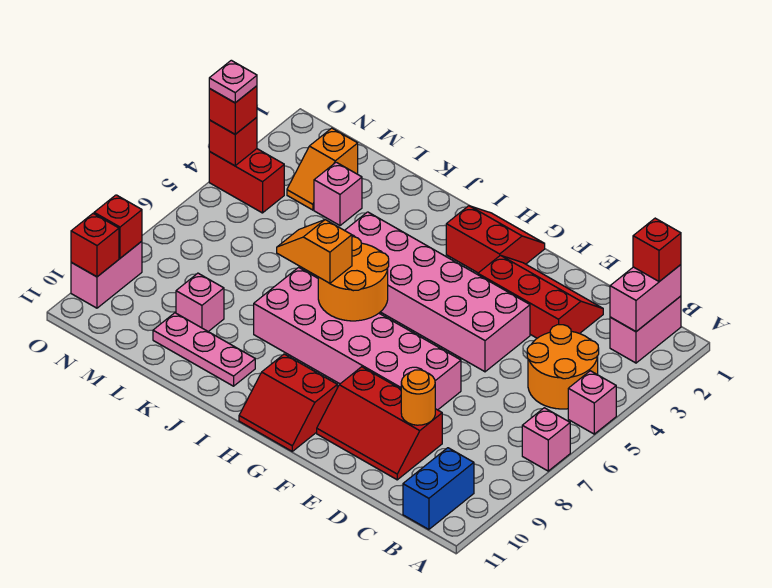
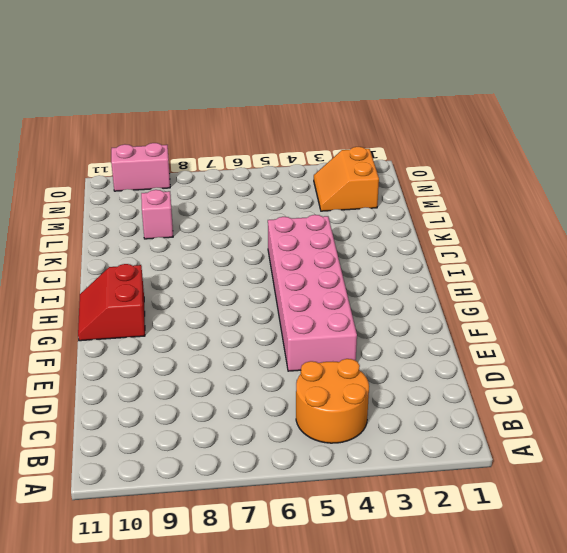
orange slope M2:N3 level 1 top 2 -> orange slope M2:M3 level 1 top 2
none -> pink brick A5 level 1
none -> pink brick A7 level 1
none -> pink brick B1:B2 level 1

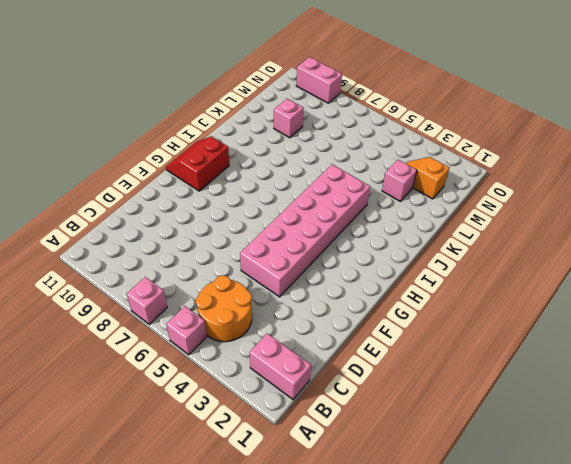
none -> blue brick B10:B11 level 1
none -> red slope D2:F3 level 1 top 3
none -> red slope D9:F10 level 1 top 9

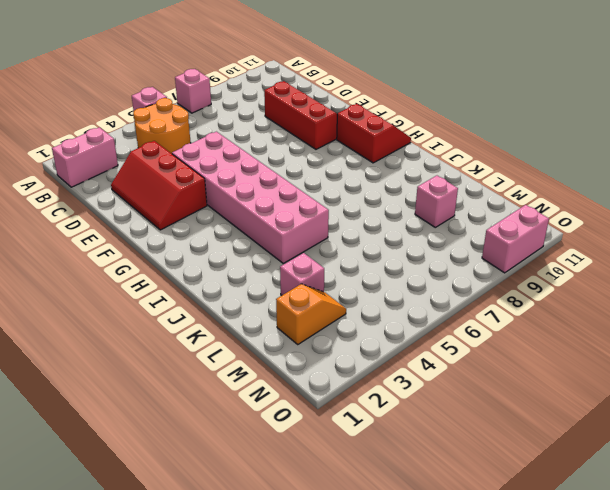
none -> blue brick B10:B11 level 1
none -> pink brick E7:J8 level 1
none -> red slope G1:H2 level 1 top 2

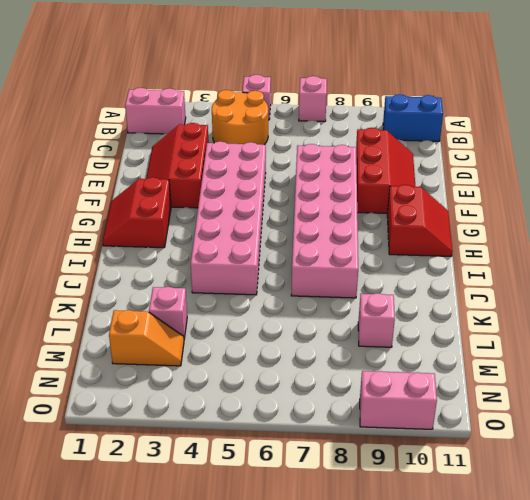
none -> pink plate J10:L10 level 1
none -> red brick N4:O4 level 1
none -> pink brick B1:B2 level 2

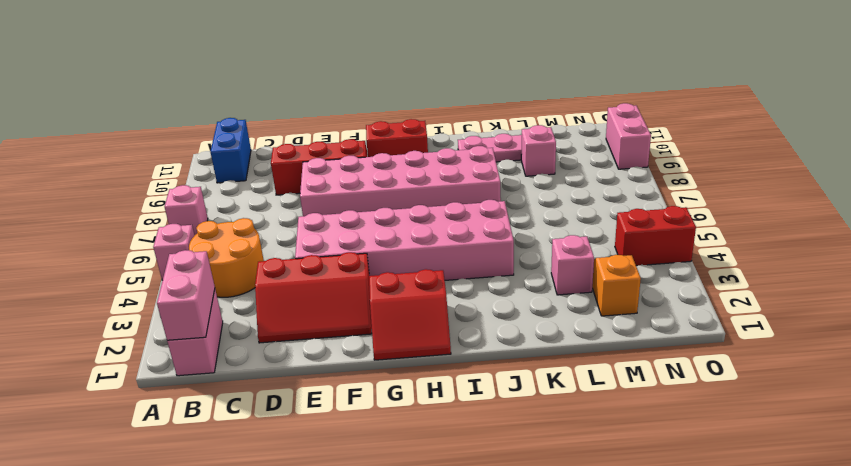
none -> orange round brick D9 level 2
none -> orange round brick H6:I7 level 2
none -> red brick O4 level 2

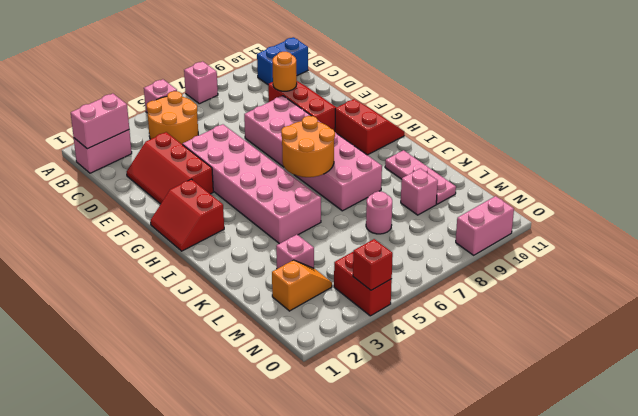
pink round brick L7 level 1 -> none
none -> red brick O9 level 2
none -> red brick O10 level 2
none -> red brick B1 level 3

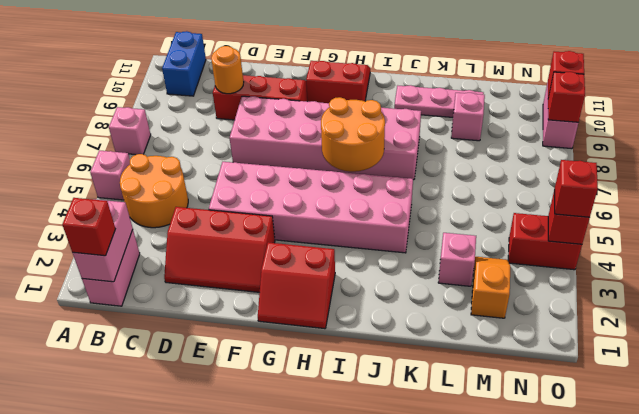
none -> orange slope I7:J7 level 3 top I
none -> pink plate O4 level 4

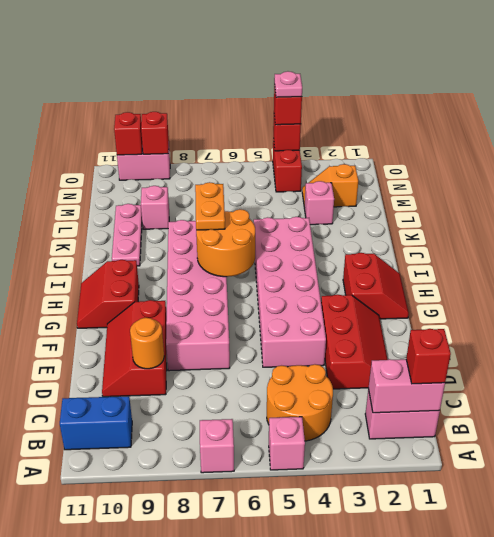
orange plate I7:J7 level 3 -> orange slope I7:J7 level 3 top I

